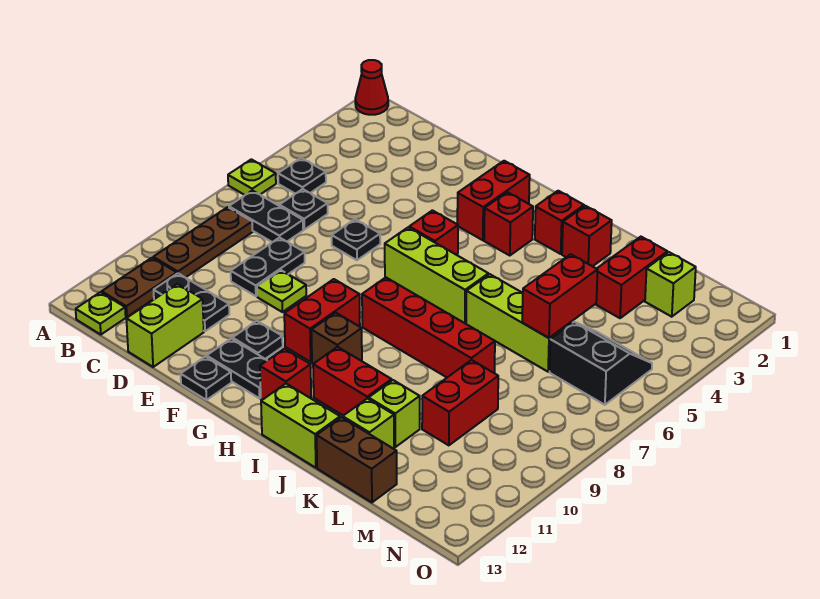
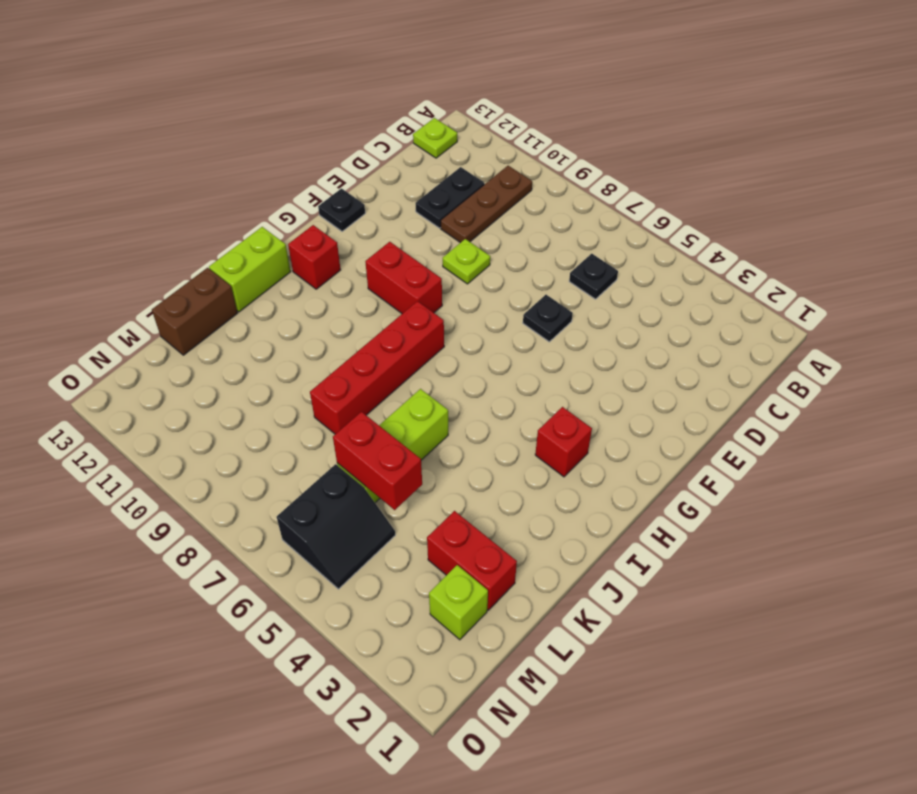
brown plate B10:D10 level 1 -> brown plate B8:B10 level 1
none -> red cone A1 level 1
none -> lime plate A6 level 1
none -> black plate B5 level 1
none -> black plate B7:C7 level 1

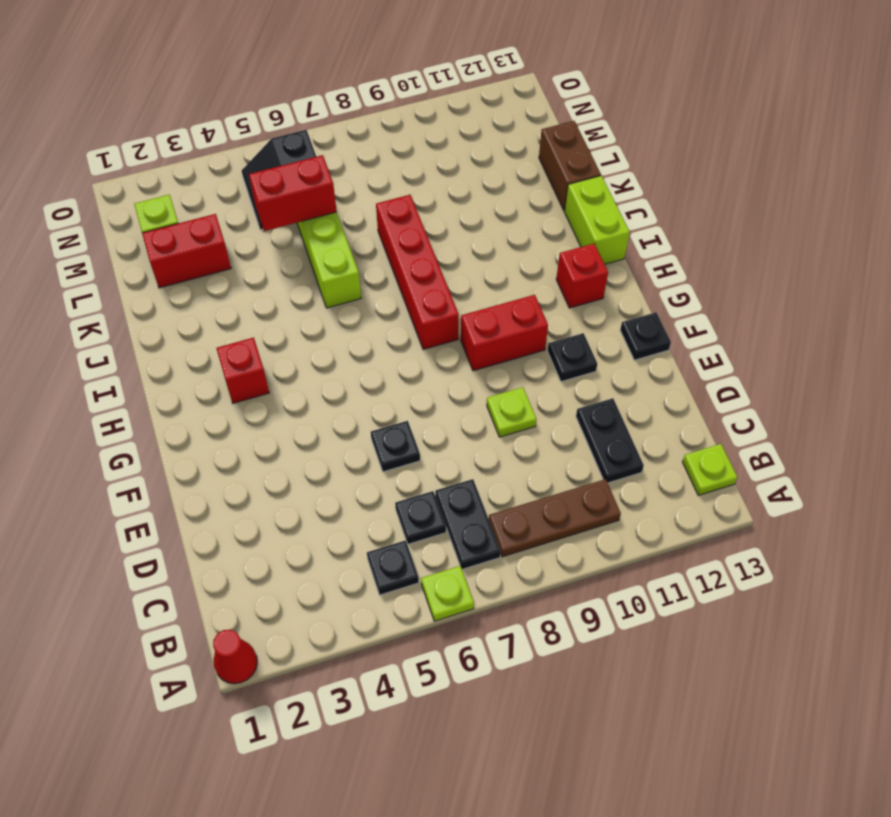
none -> brown plate B11:B12 level 1
none -> black plate D8:D9 level 1
none -> lime brick D12:D13 level 1
none -> black plate F12:G12 level 1

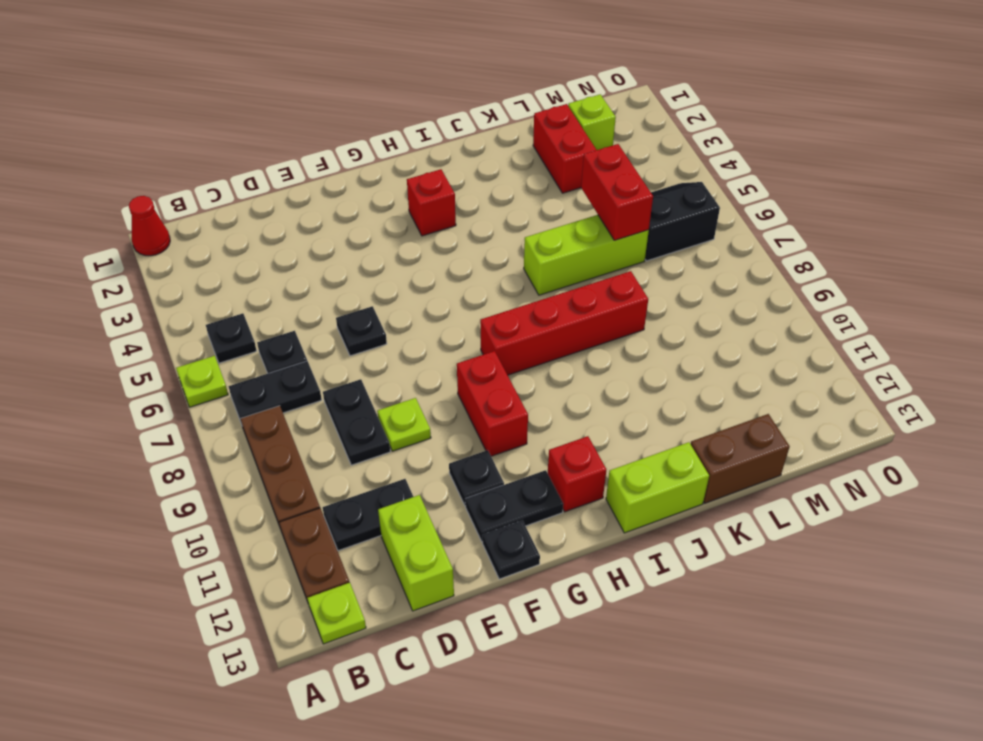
none -> red brick G2:G3 level 1
none -> red brick G5 level 1
none -> lime brick G6:I6 level 1
none -> brown brick H10 level 1

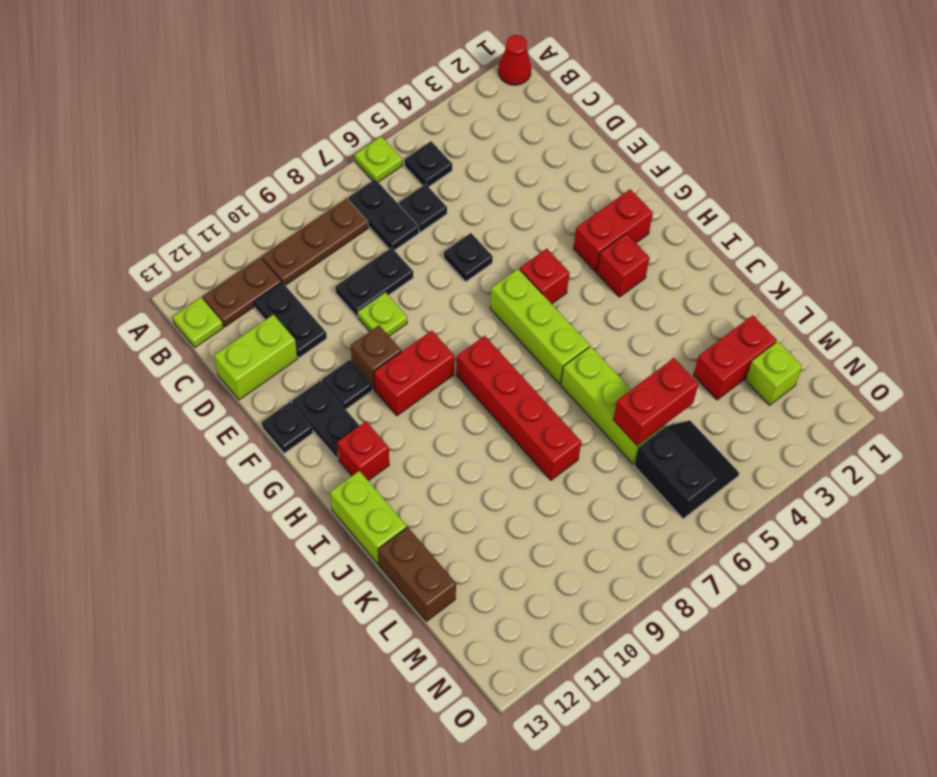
brown brick F10 level 1 -> brown brick H10 level 1
none -> red brick I2 level 1
none -> red brick I11:J11 level 1
none -> red brick J2 level 1
none -> lime brick K11 level 1

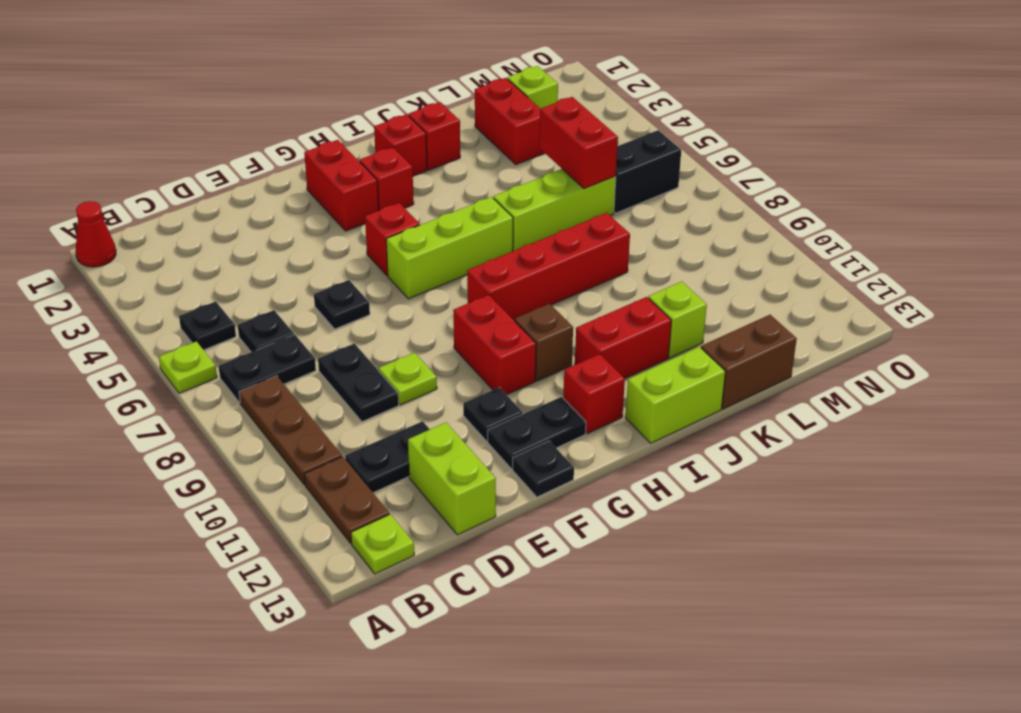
none -> lime brick K12 level 1
none -> red brick L9:L10 level 1

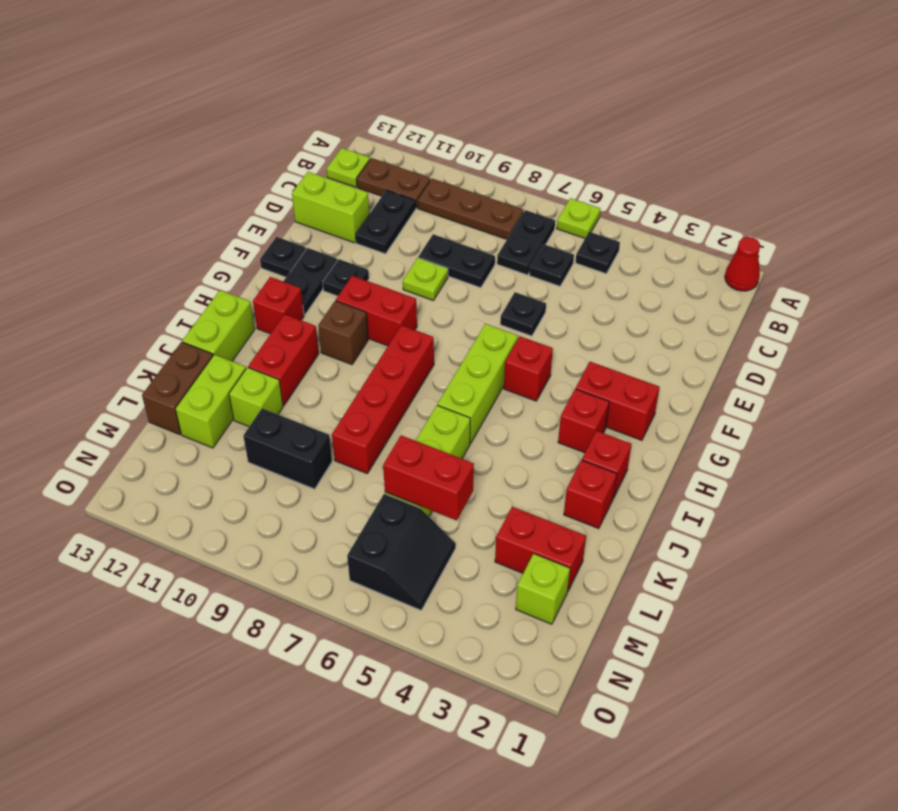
lime brick K12:L12 level 1 -> lime brick K12 level 1
black brick L9:L10 level 1 -> red brick L9:L10 level 1

